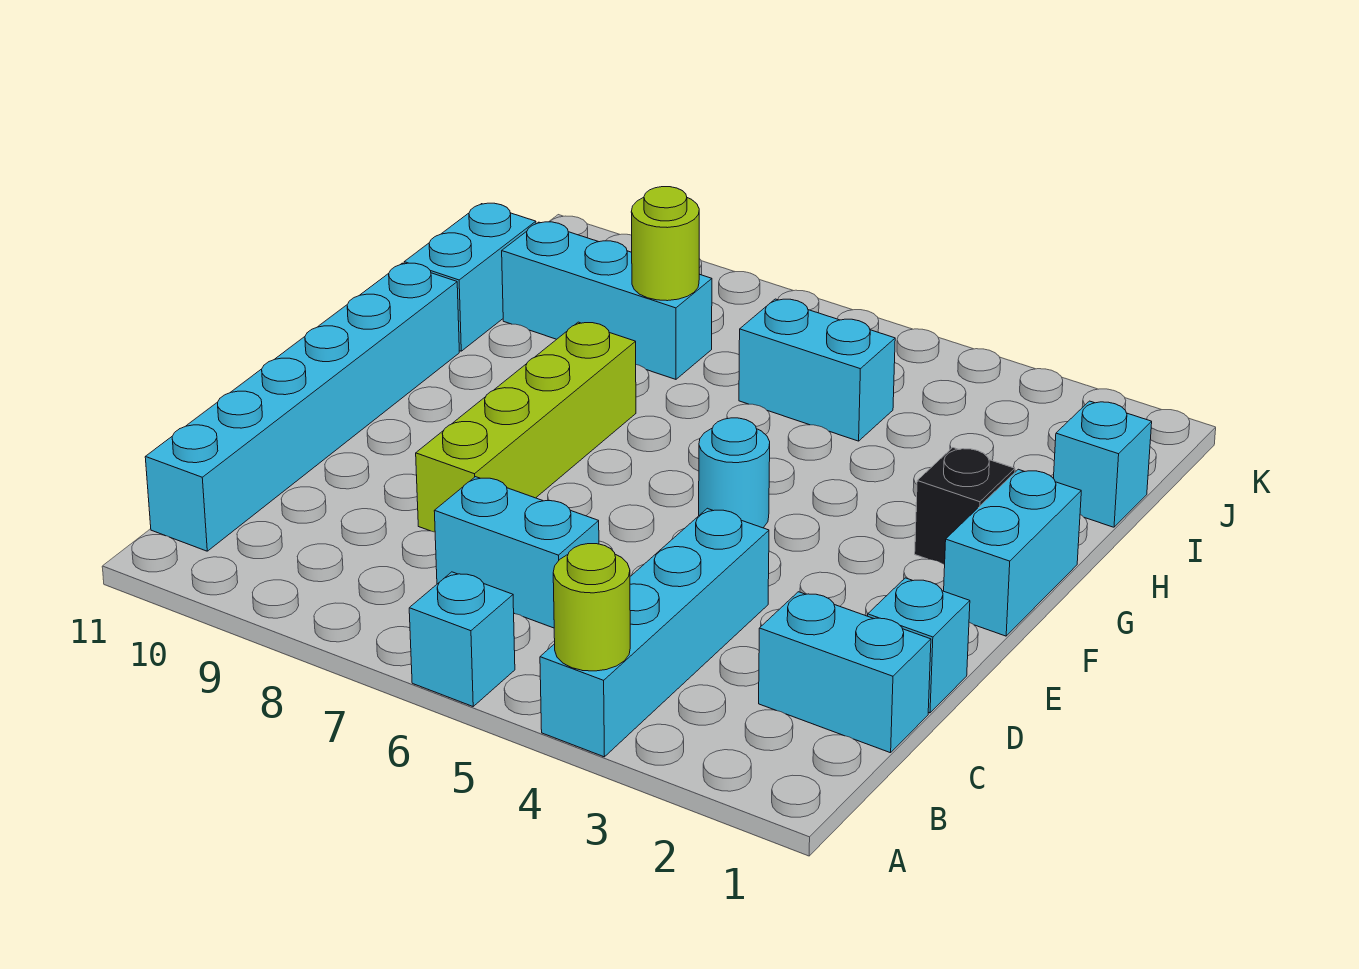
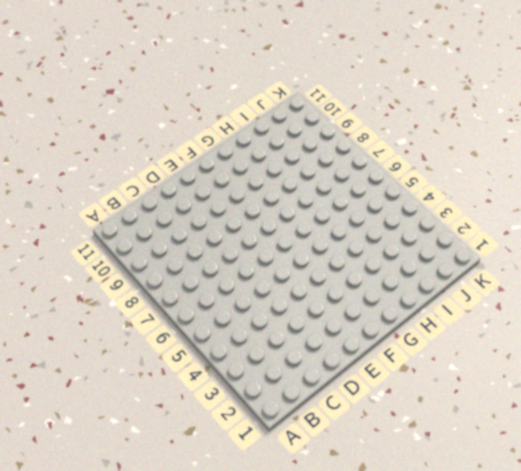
none -> cyan brick A4:D4 level 1
none -> cyan brick A6 level 1
none -> cyan brick B11:G11 level 1

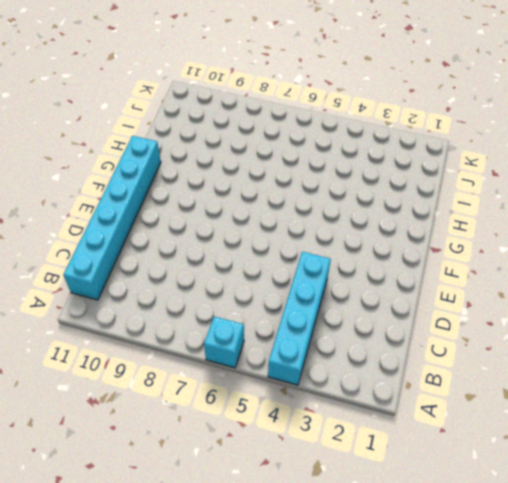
none -> cyan brick C1:C2 level 1
none -> cyan brick C6:C7 level 1
none -> cyan brick D1 level 1

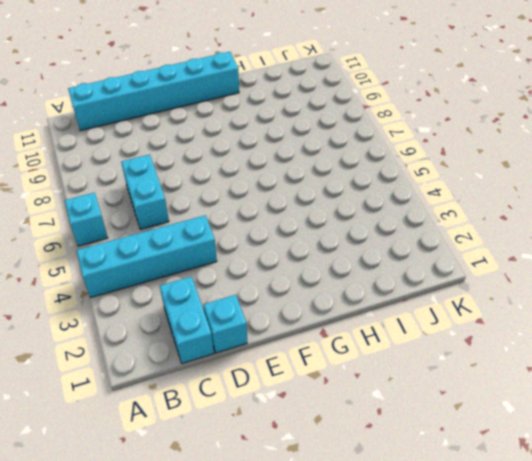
none -> lime brick D8:G8 level 1
none -> cyan brick F1:G1 level 1
none -> cyan round brick F5 level 1

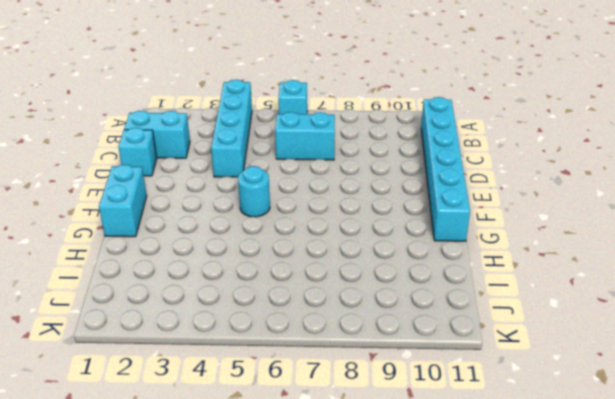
none -> lime brick D8:G8 level 1
none -> black brick G2 level 1
none -> cyan brick H11:I11 level 1

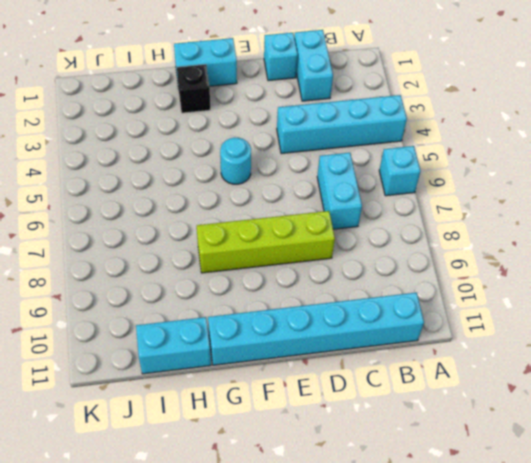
none -> cyan brick I1 level 1
none -> cyan brick I5:I6 level 1
none -> cyan brick I8:I10 level 1

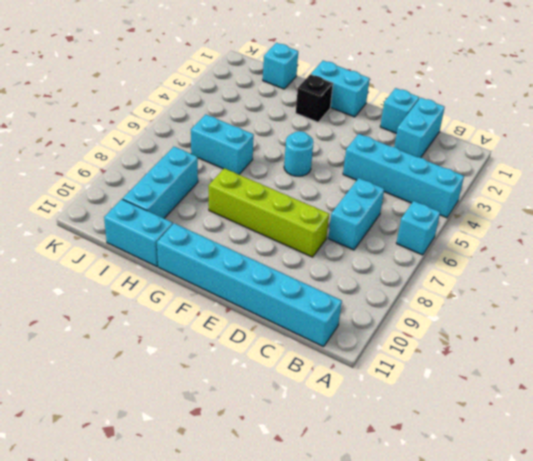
cyan brick H6:I6 level 1 -> cyan brick I5:I6 level 1
none -> lime round brick A4 level 2
none -> lime round brick I8 level 2

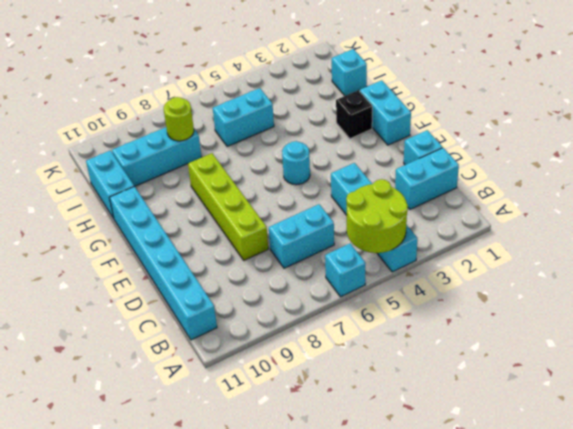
lime round brick A4:B5 level 2 -> lime round brick A4 level 2

